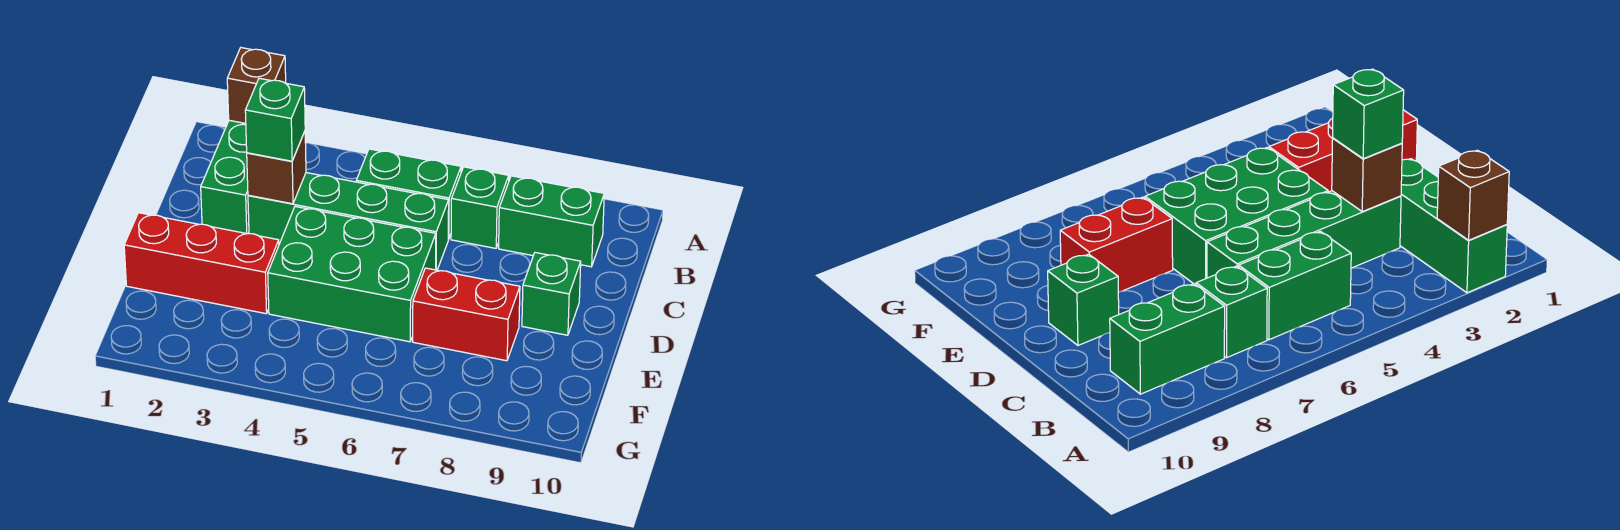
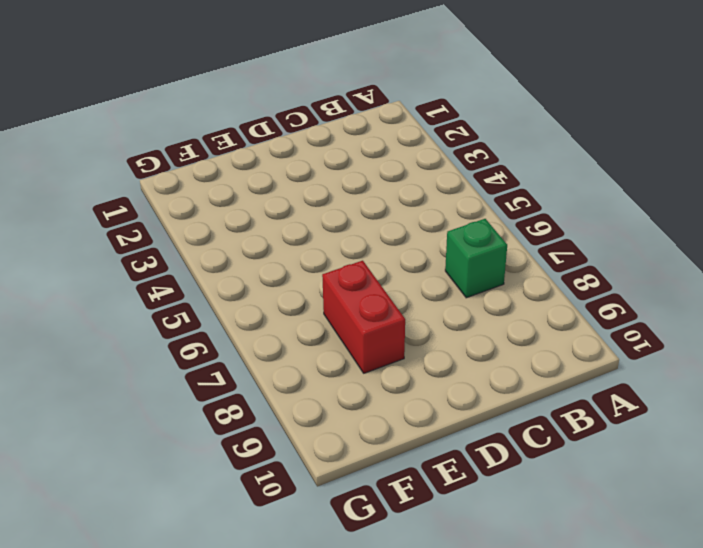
none -> green brick A2:C2 level 1
none -> green brick B5:B6 level 1
none -> green brick B8:B9 level 1

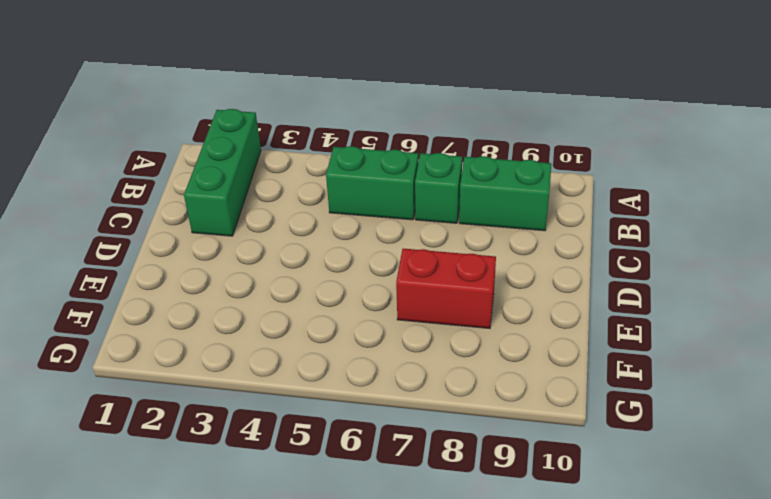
none -> green brick C3:C6 level 1
none -> green brick D4:E6 level 1
none -> green brick D9 level 1

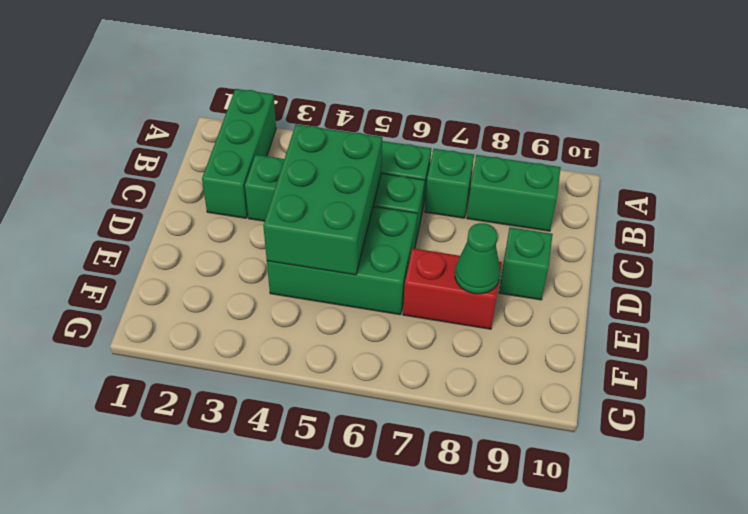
green brick C4:E5 level 2 -> none
green cone E8 level 2 -> none
none -> red brick E1:E3 level 1
none -> brown brick A2 level 2
none -> brown brick C3 level 2

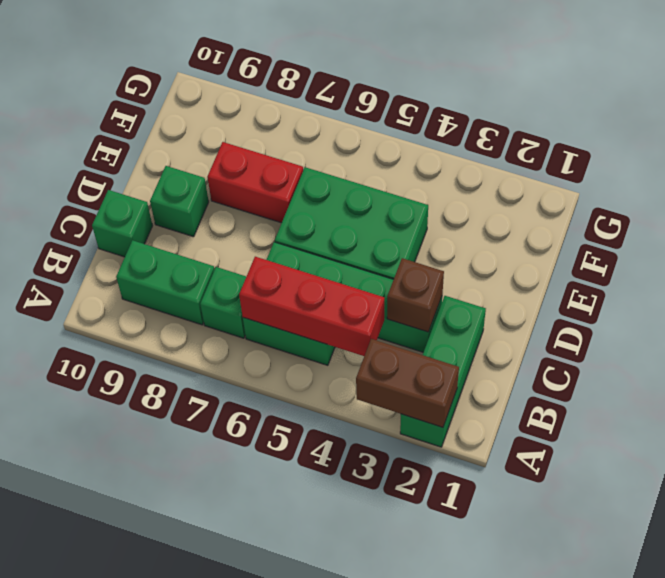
brown brick A2:A3 level 2 -> brown brick A2 level 2
red brick B4:B6 level 2 -> red brick E1:E3 level 1
green brick C10 level 1 -> green brick C3 level 3

